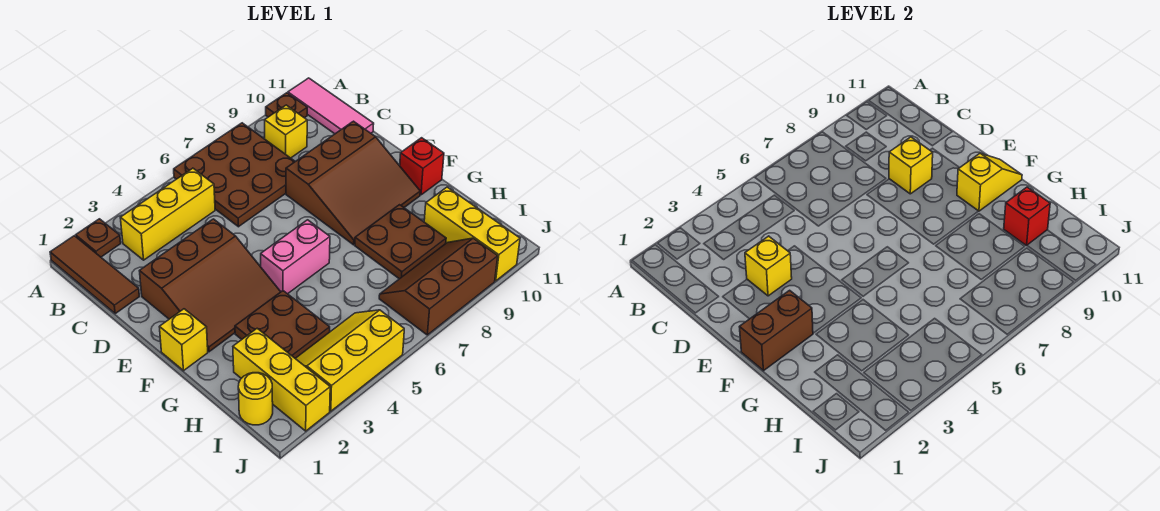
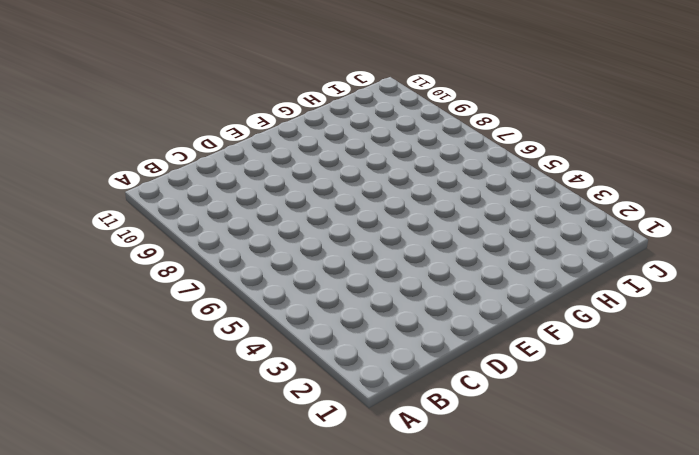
none -> brown tile A1:C1 level 1
none -> brown plate A2 level 1
none -> brown plate A6:C8 level 1

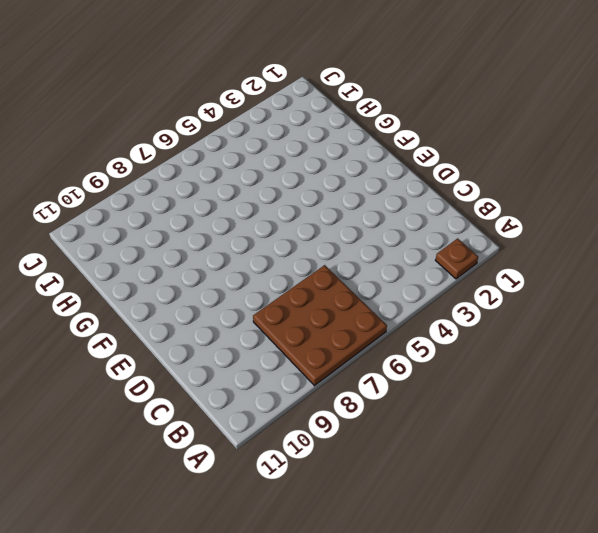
none -> brown tile A1:C1 level 1
none -> brown plate A10 level 1
none -> pink tile A11:C11 level 1

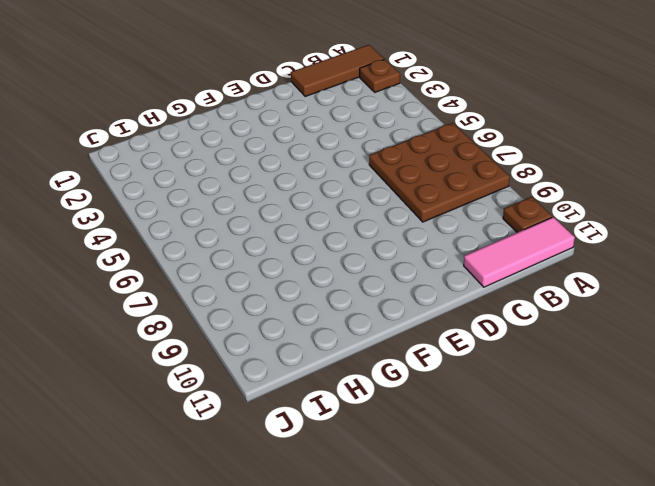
none -> yellow brick B3:B5 level 1
none -> yellow brick B9 level 1
none -> brown slope D2:F4 level 1 top D

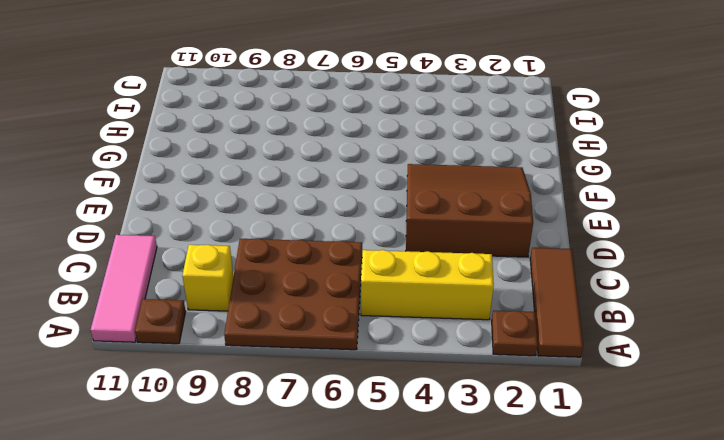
none -> brown slope D8:F10 level 1 top D
none -> yellow brick F1 level 1
none -> pink brick F5:F6 level 1

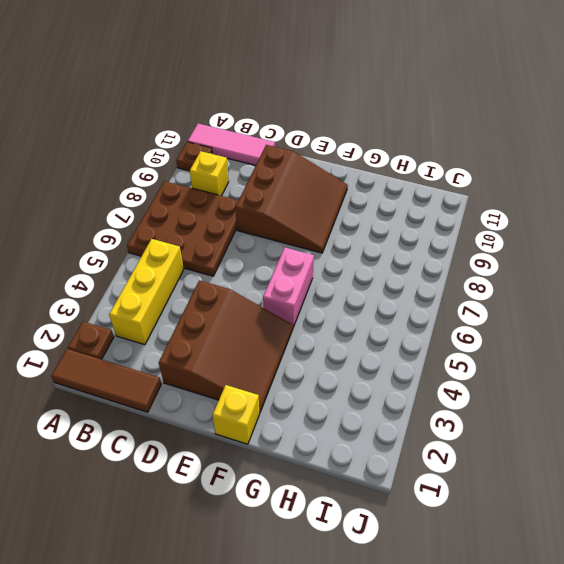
none -> red brick F11 level 1
none -> brown plate G3:H4 level 1
none -> brown plate G8:H9 level 1

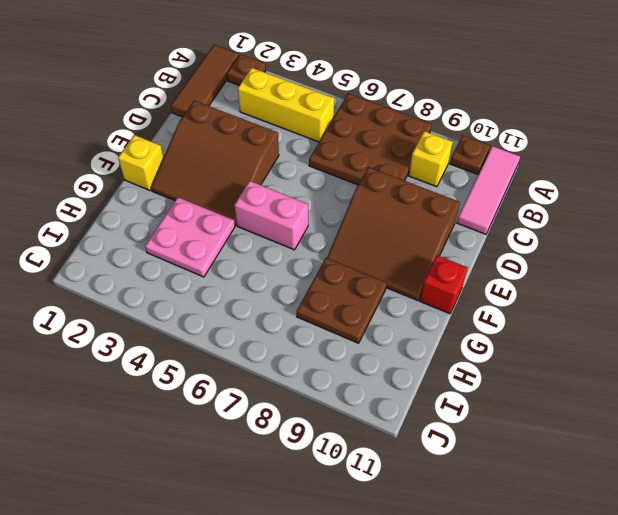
pink plate G3:H4 level 1 -> brown plate G3:H4 level 1
none -> yellow brick H2:J2 level 1
none -> yellow brick H10:J10 level 1
none -> yellow round brick I1 level 1

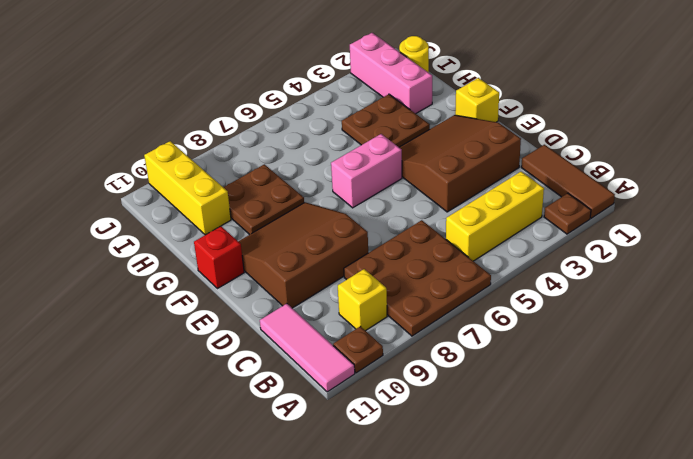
pink brick H2:J2 level 1 -> yellow brick H2:J2 level 1
none -> yellow slope I3:J5 level 1 top J
none -> brown slope I7:J9 level 1 top J
none -> yellow brick D3 level 2

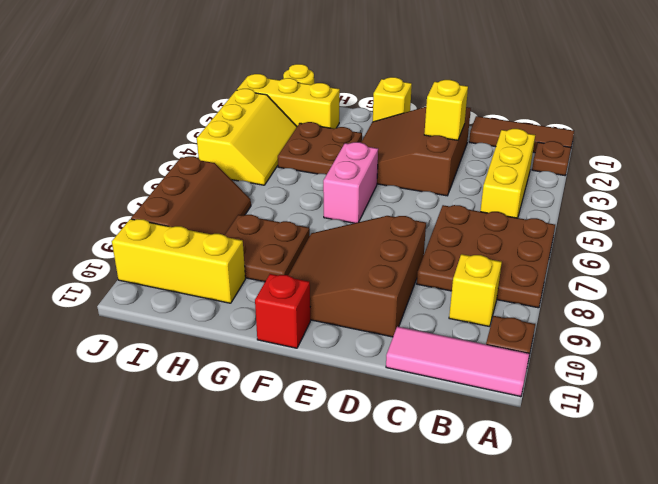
none -> yellow brick D9 level 2
none -> brown brick F1:F2 level 2
none -> yellow slope F10:F11 level 2 top 10

